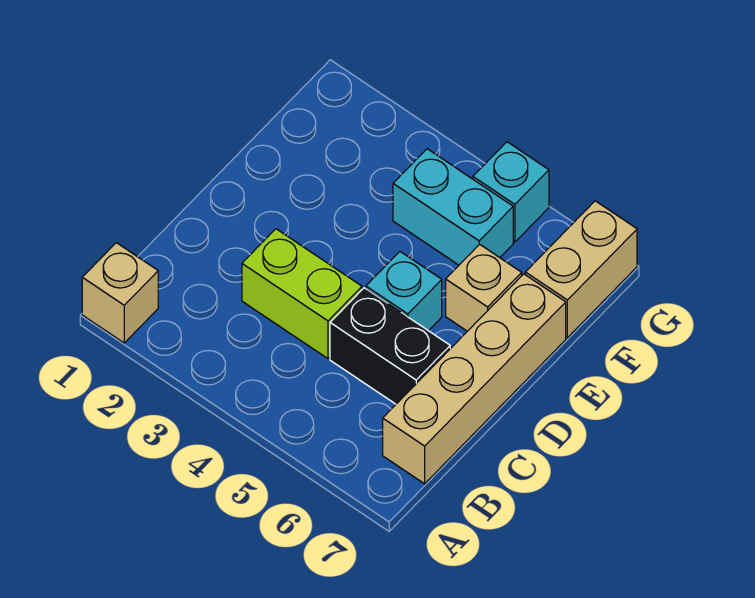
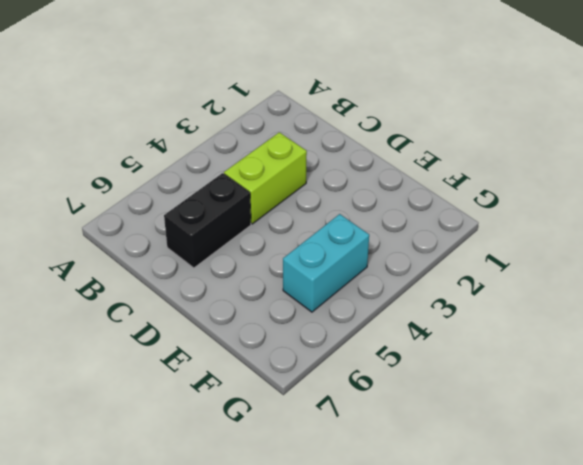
none -> tan brick A1 level 1
none -> tan brick B7:E7 level 1

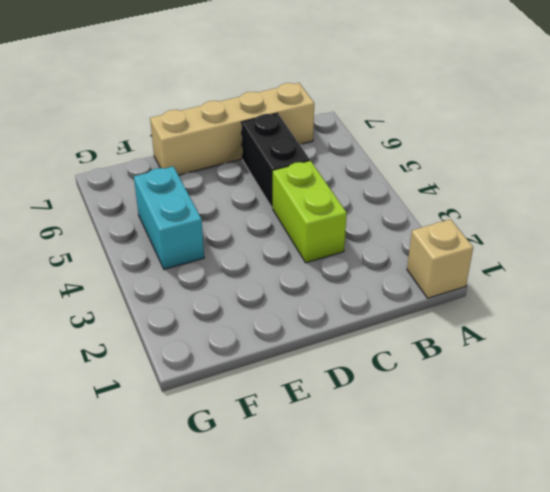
none -> cyan brick D5 level 1
none -> tan brick E6 level 1

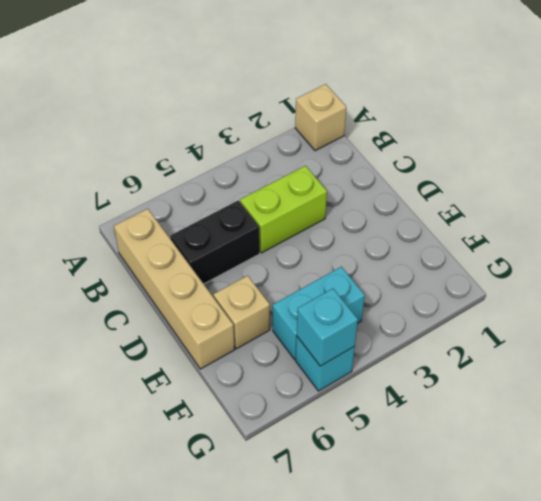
cyan brick G5 level 2 -> cyan brick D5 level 1
none -> tan brick F7:G7 level 1

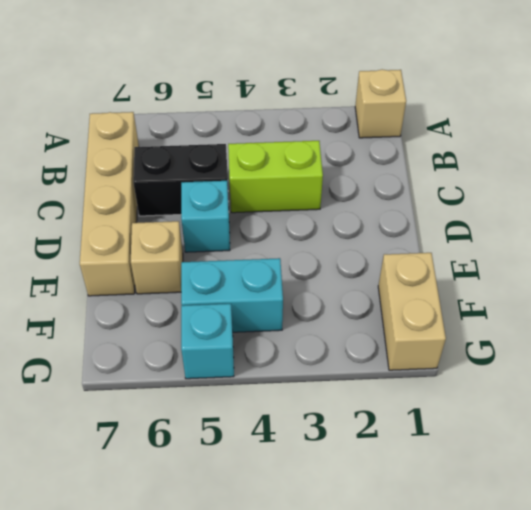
tan brick F1:G1 level 1 -> tan brick F7:G7 level 1

